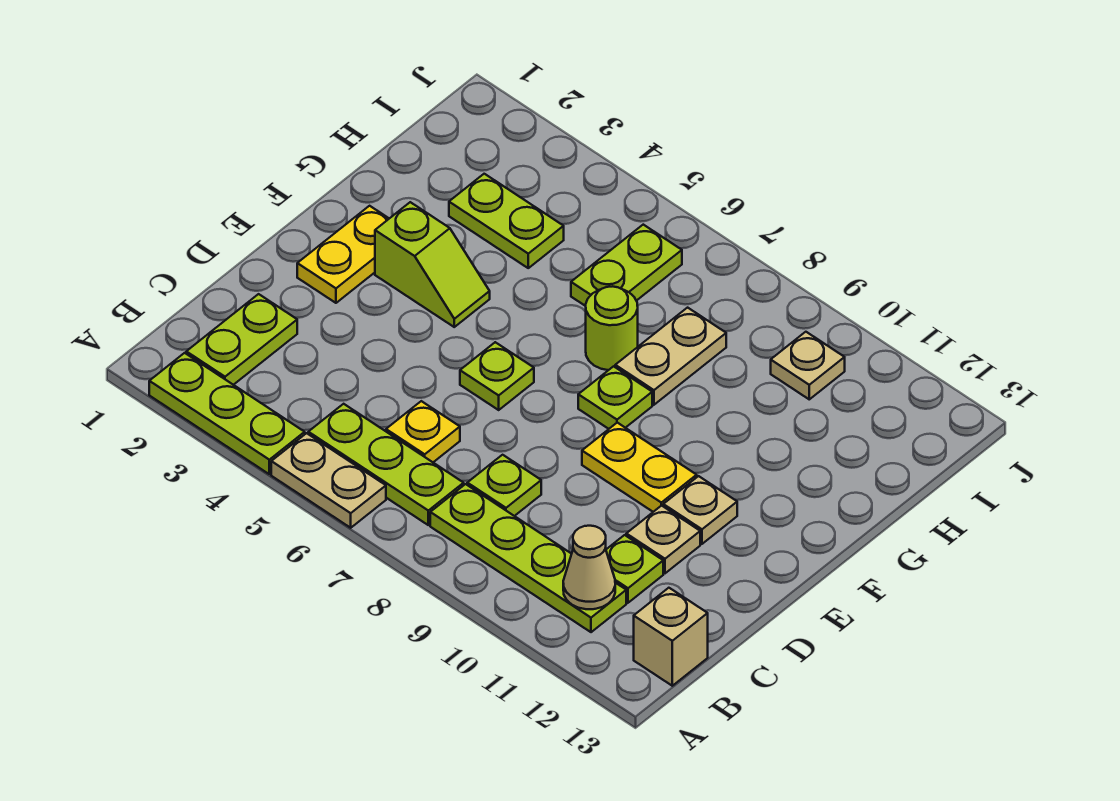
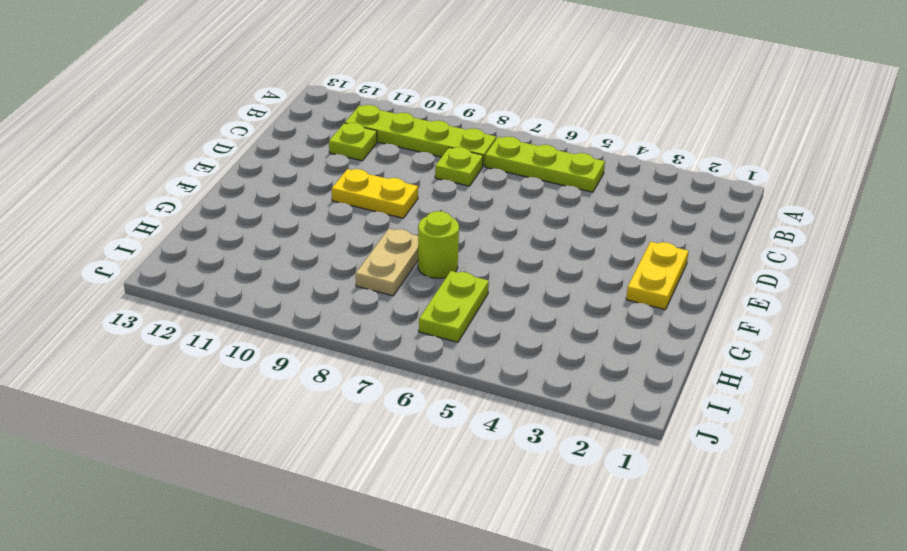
none -> lime plate A2:A4 level 1
none -> tan plate A5:A6 level 1
none -> lime plate B2:C2 level 1

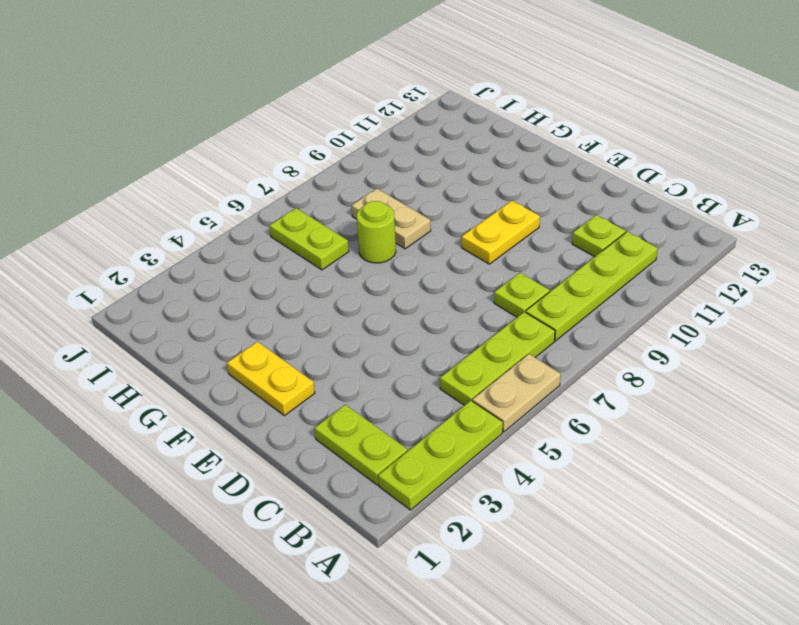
none -> tan brick B13 level 1
none -> yellow plate C6 level 1
none -> tan plate D11 level 1

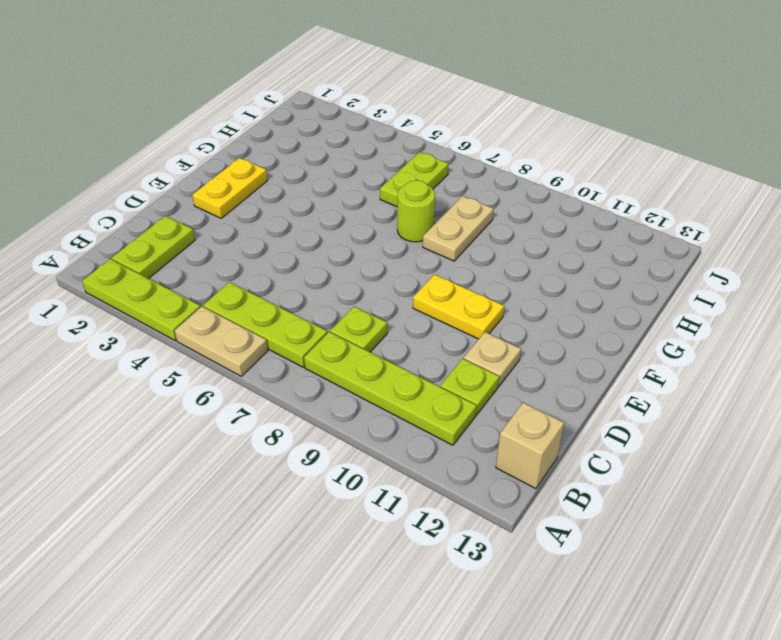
none -> yellow plate C6 level 1
none -> lime plate E6 level 1
none -> tan plate E11 level 1

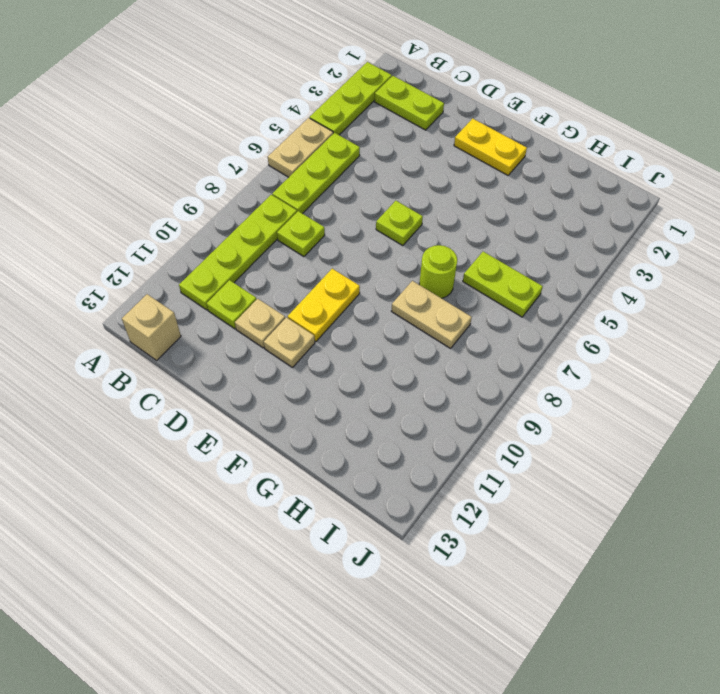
none -> yellow plate C6 level 1
none -> lime slope F3:F4 level 1 top 3
none -> lime plate F8 level 1

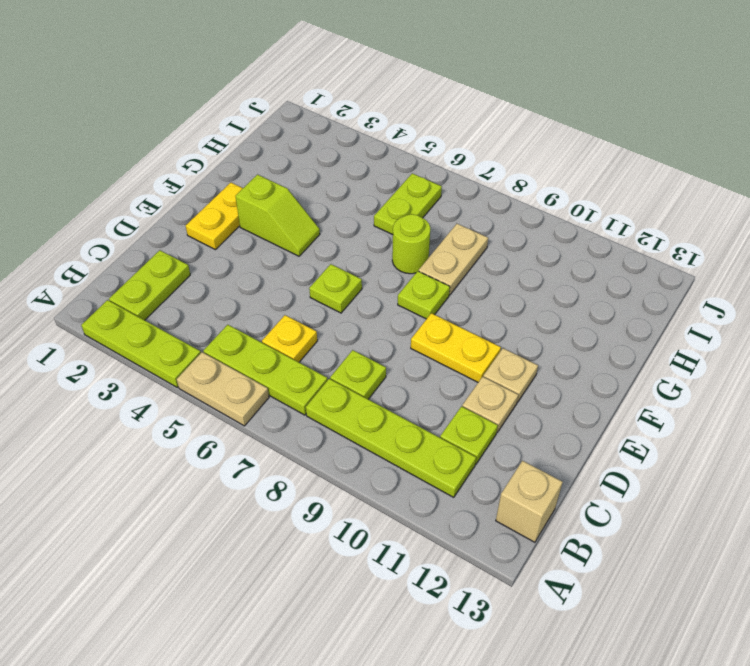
none -> lime plate H3:H4 level 1
none -> tan plate I10 level 1
none -> tan cone B11 level 2

